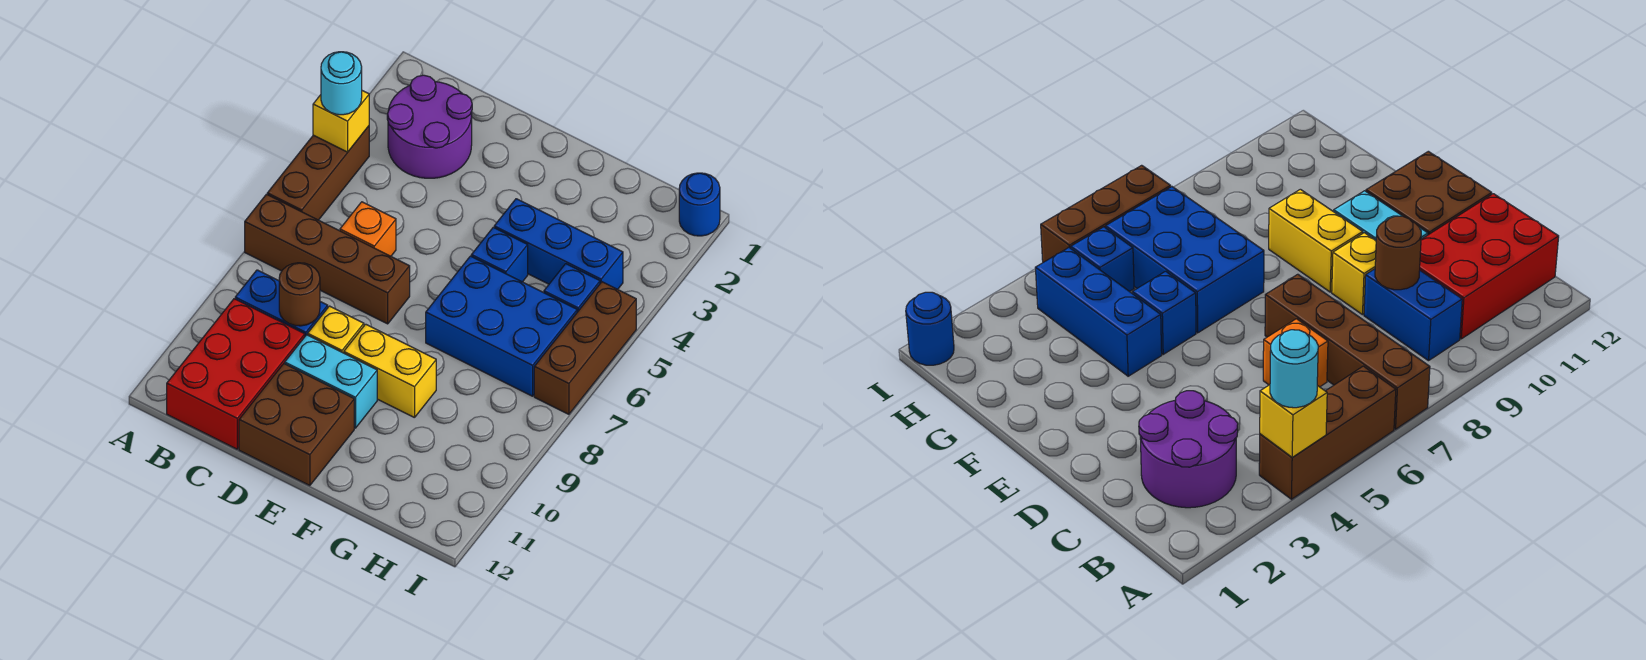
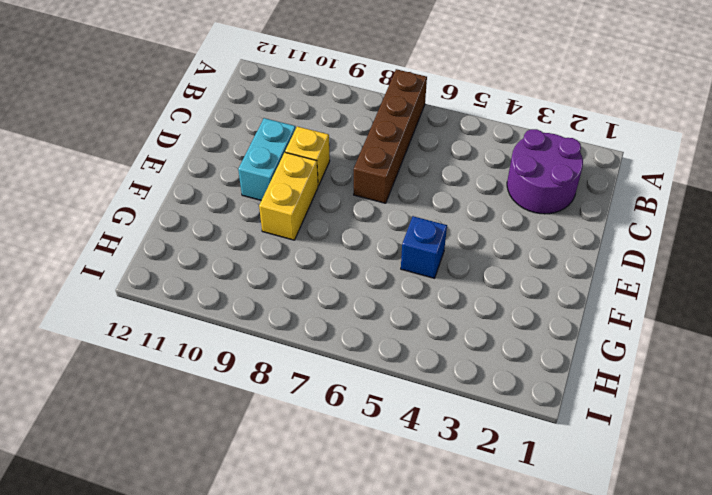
none -> brown brick A4:A6 level 1
none -> blue brick B9:C9 level 1
none -> red brick B10:C12 level 1

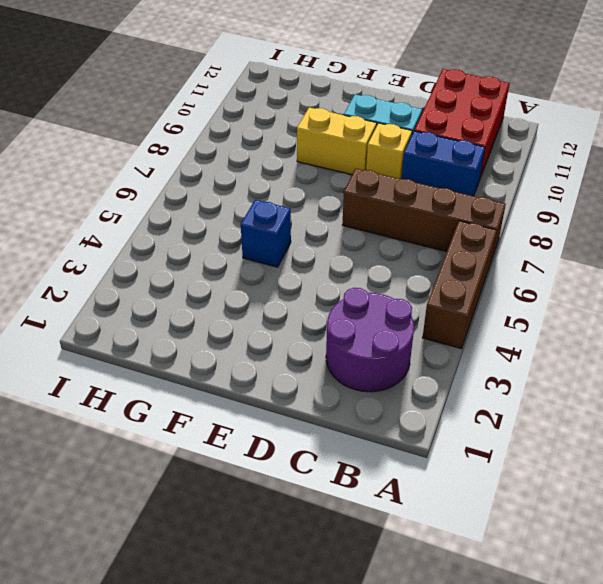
none -> orange brick C6 level 1
none -> brown brick D11:E12 level 1
none -> blue brick F4:H4 level 1

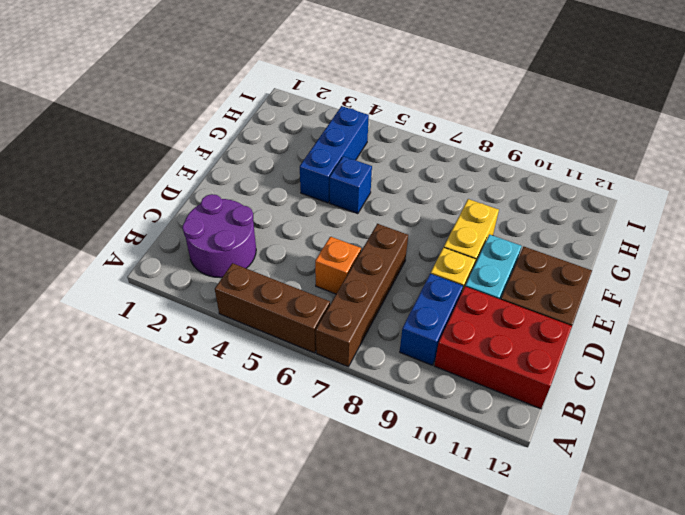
none -> blue brick F6:H7 level 1
none -> blue brick H5 level 1
none -> blue round brick I1 level 1

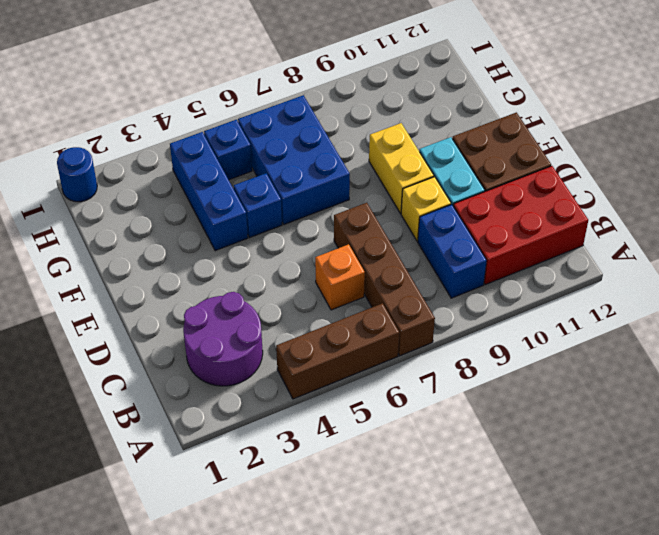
none -> brown brick I5:I7 level 1
none -> yellow brick A4 level 2
none -> brown round brick C9 level 2

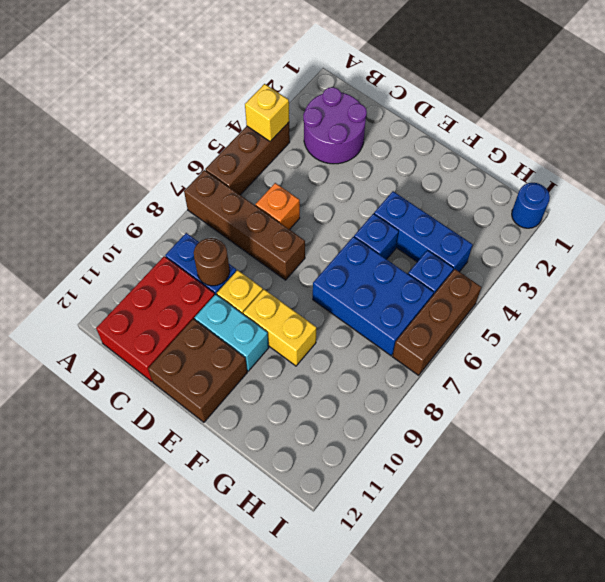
none -> cyan round brick A4 level 3

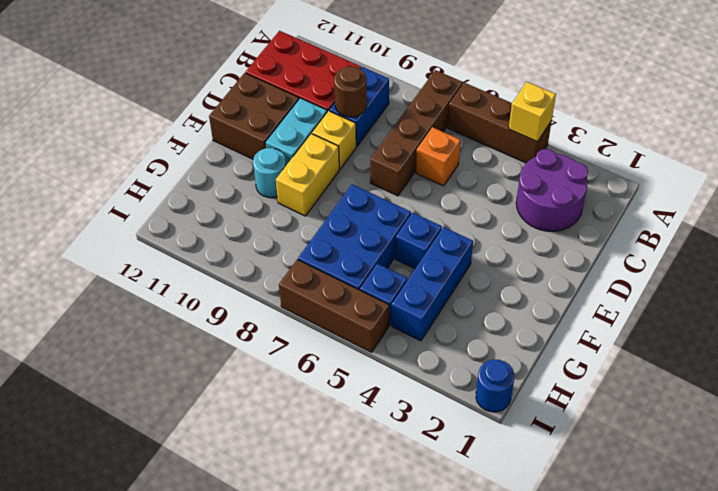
cyan round brick F10 level 1 -> cyan round brick A4 level 3

